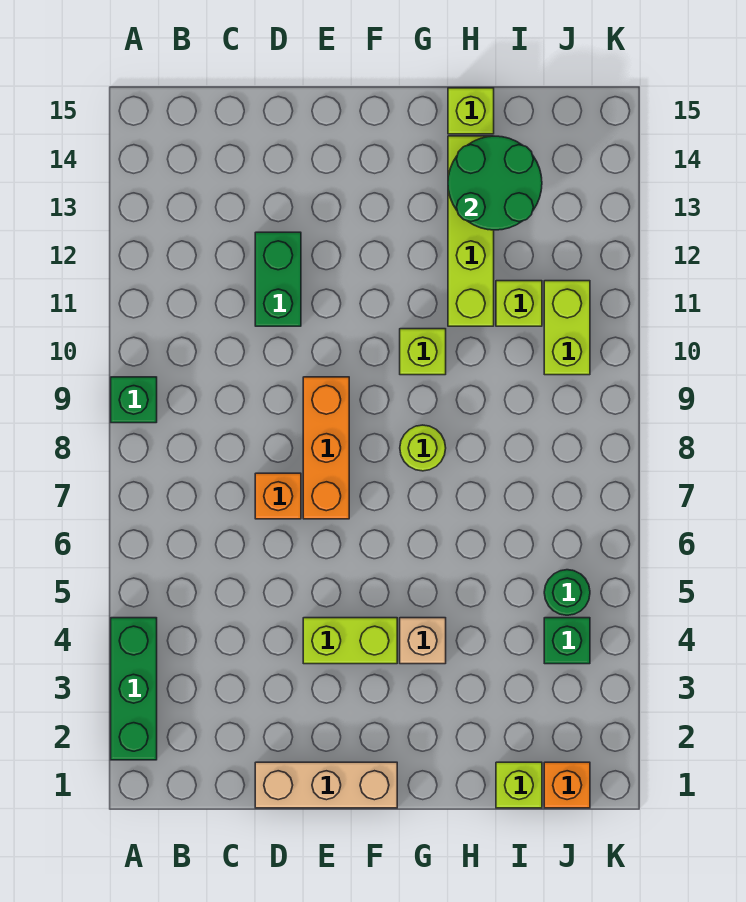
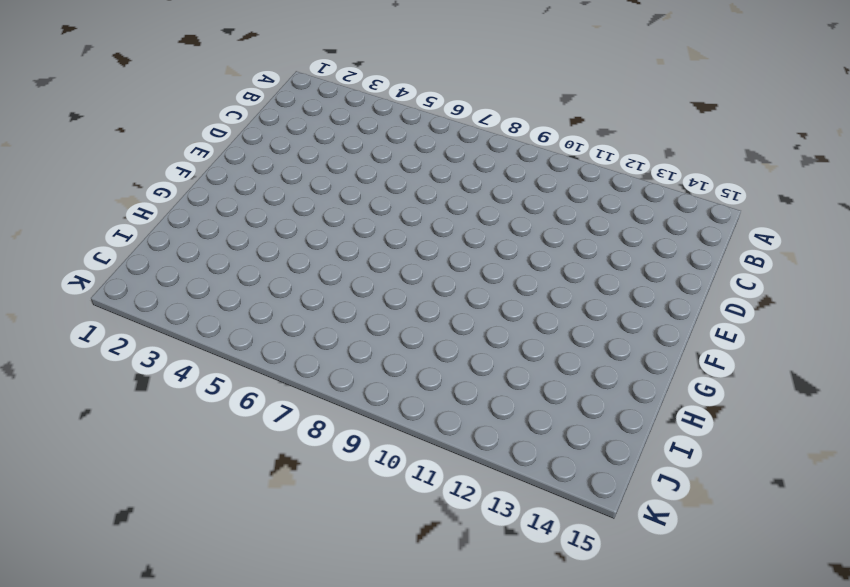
none -> green brick A2:A4 level 1
none -> green brick A9 level 1
none -> tan brick D1:F1 level 1

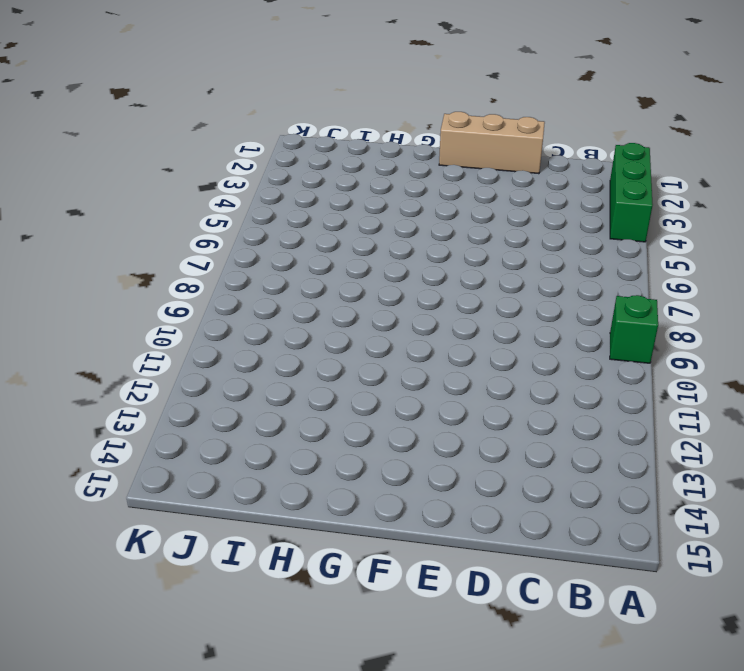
none -> orange brick D7 level 1
none -> green brick D11:D12 level 1
none -> lime brick E4:F4 level 1

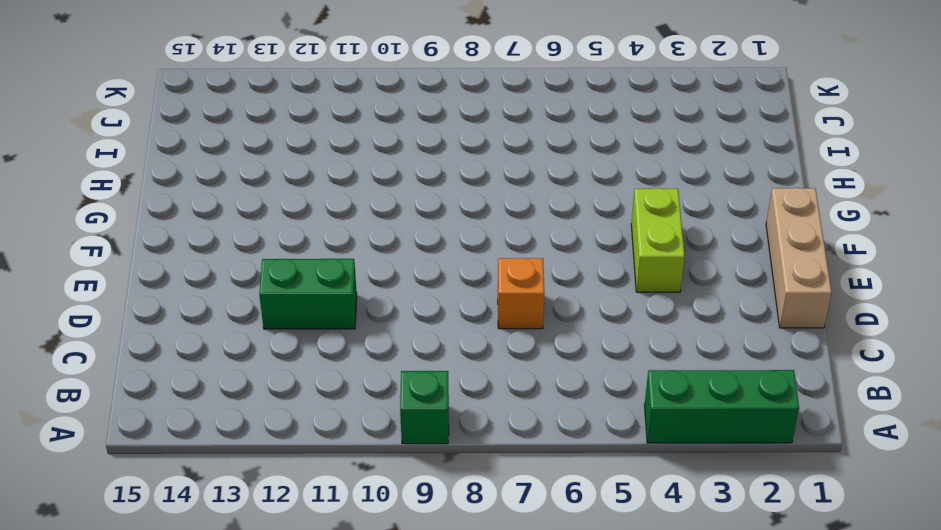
none -> orange brick E7:E9 level 1
none -> tan brick G4 level 1
none -> lime round brick G8 level 1

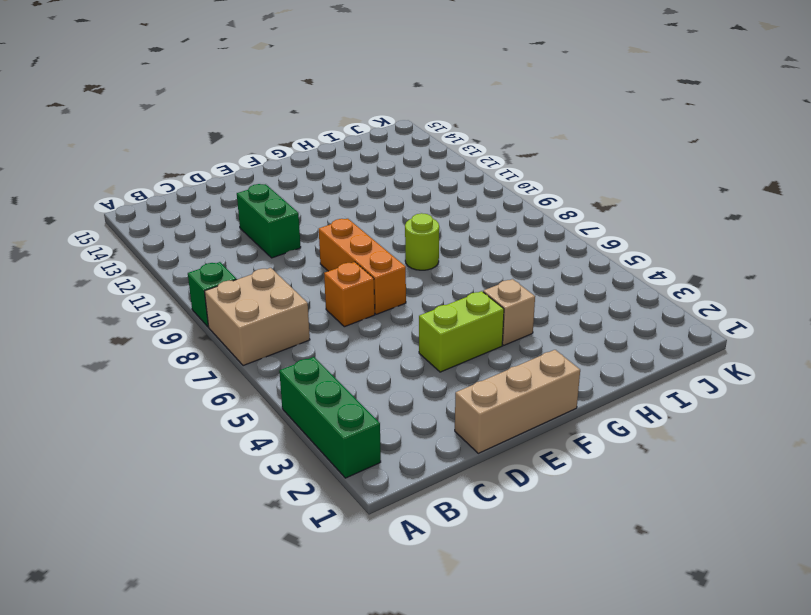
tan brick A7:B8 level 1 -> none
none -> lime brick G10 level 1
none -> lime brick H11:H14 level 1
none -> lime brick H15 level 1

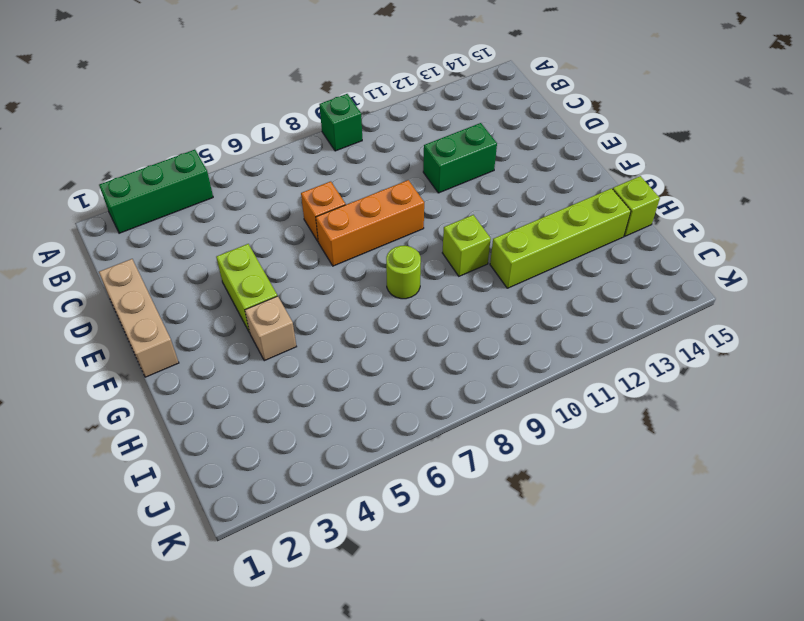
none -> lime brick I1 level 1
none -> lime brick I11 level 1
none -> orange brick J1 level 1

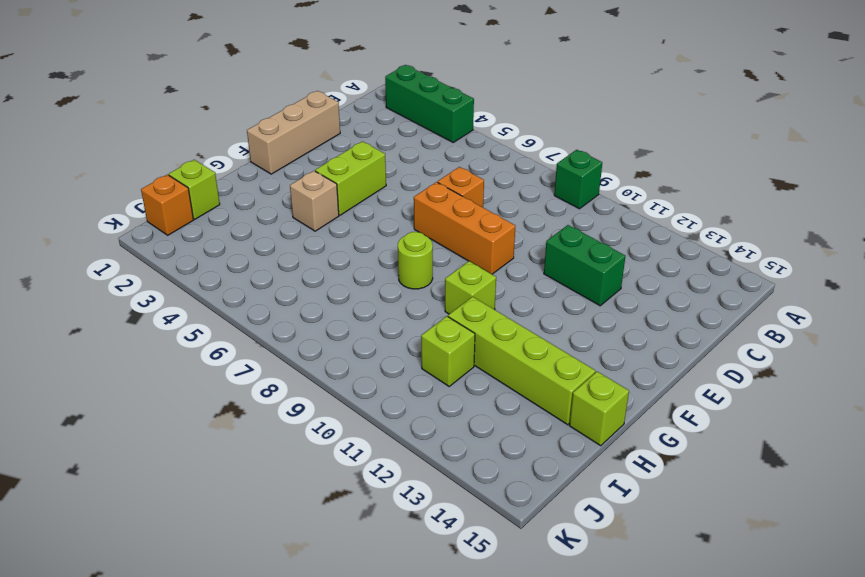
none -> green brick J4 level 1
none -> green round brick J5 level 1
none -> lime brick J10:J11 level 1

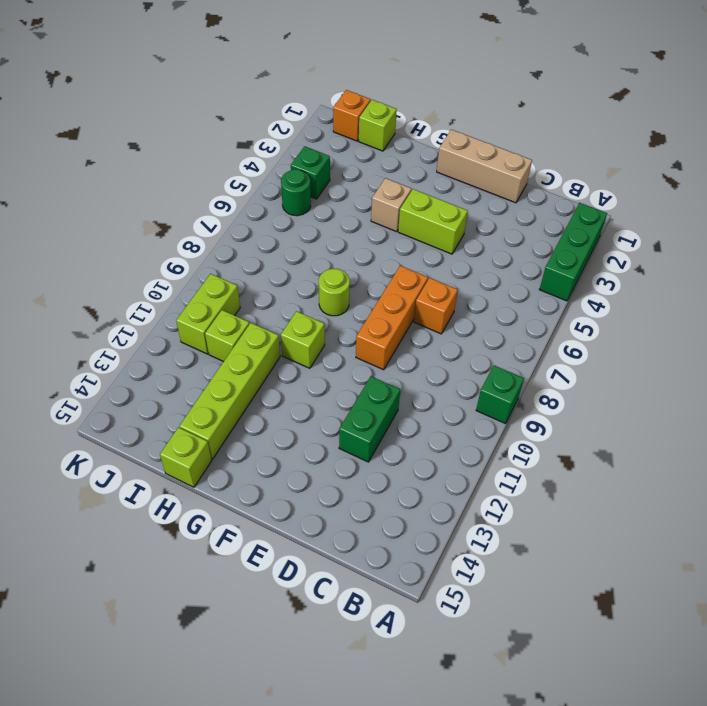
none -> green round brick H13:I14 level 2

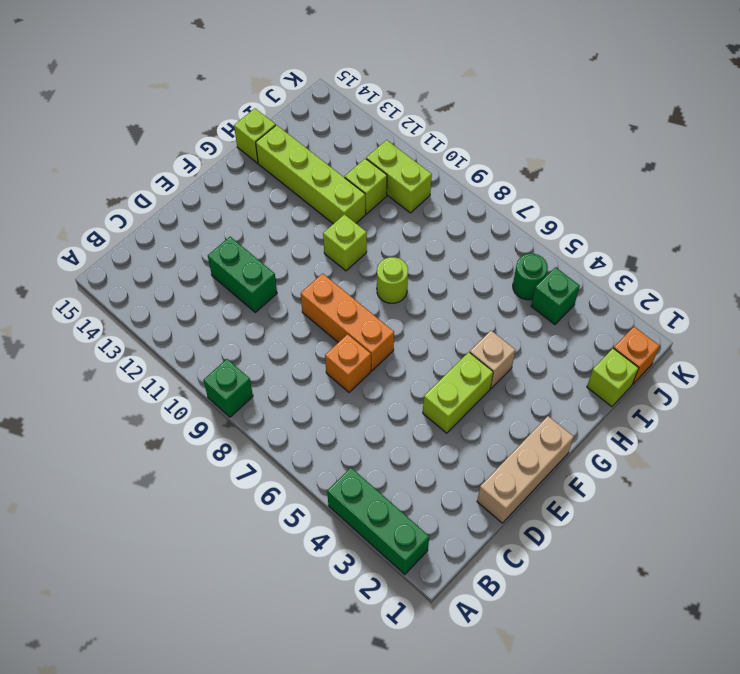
none -> green round brick H13:I14 level 2

